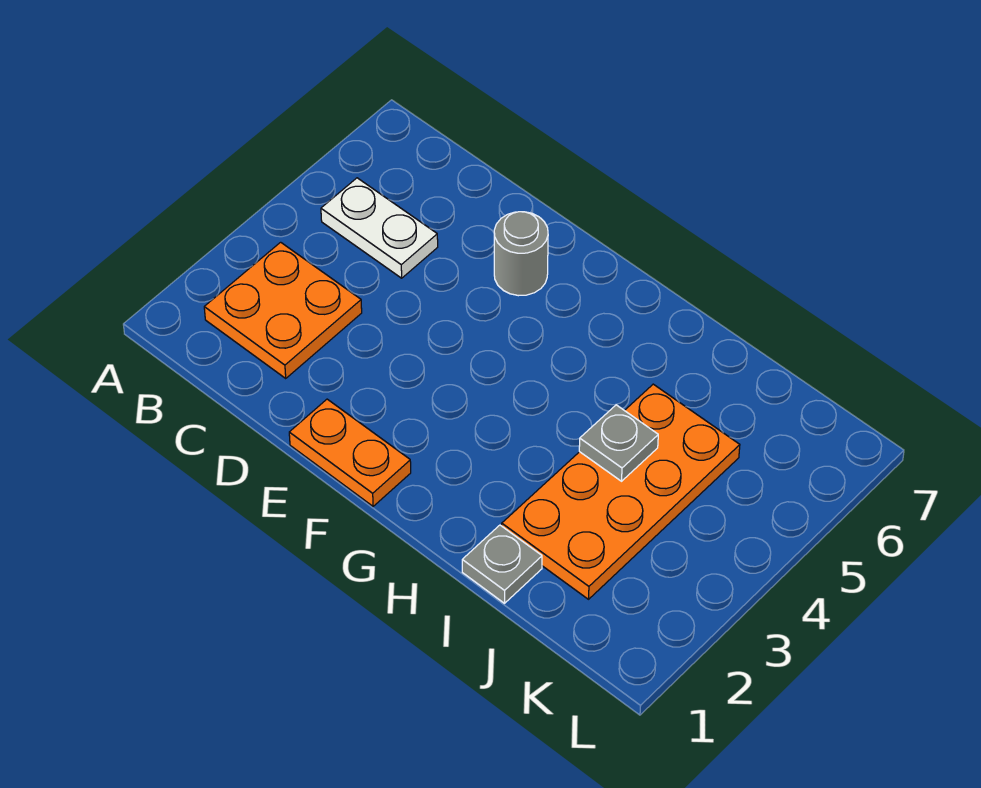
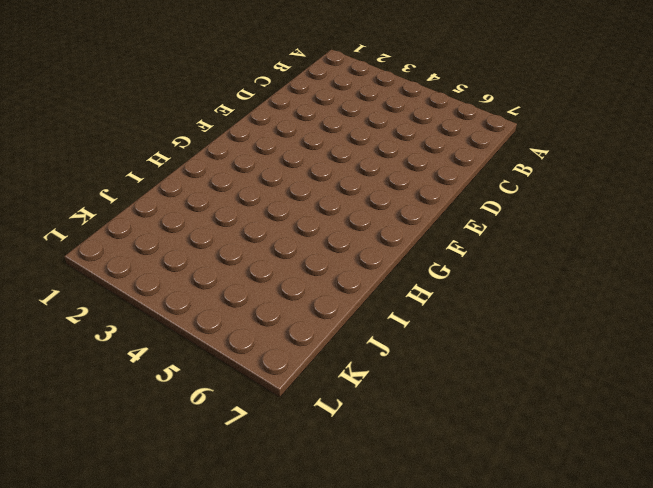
none -> orange plate B2:C3 level 1
none -> white plate B5:C5 level 1

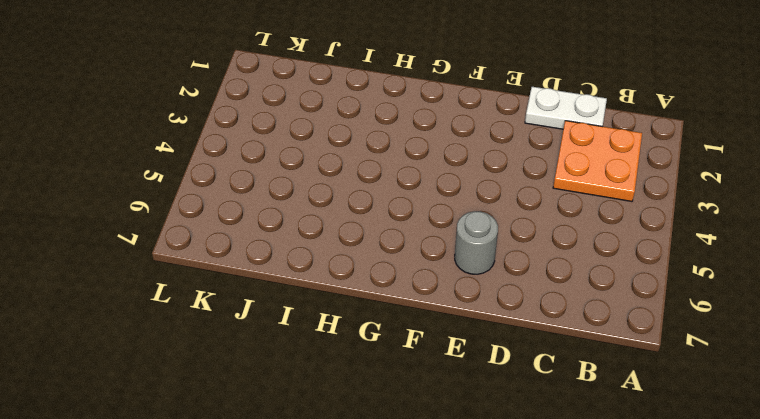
white plate C1:D1 level 1 -> white plate B5:C5 level 1
none -> orange plate E1:F1 level 1
none -> grey plate I1 level 1

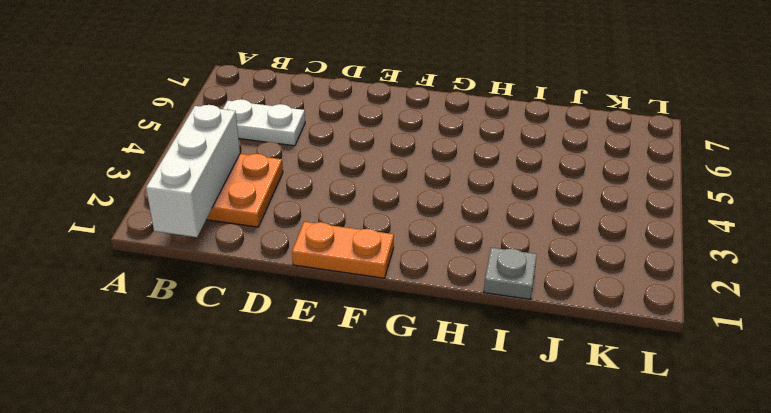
white brick B1:B3 level 2 -> none
none -> grey round brick E6 level 1
none -> orange plate I2:J5 level 1

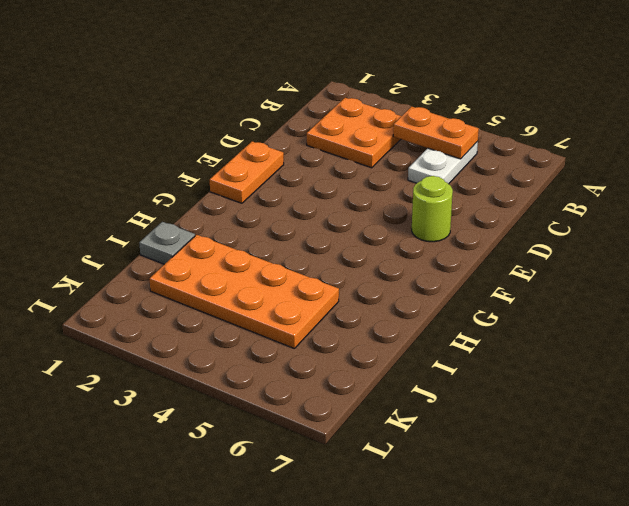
orange plate B4:B5 level 2 -> none
lime round brick E6 level 1 -> grey round brick E6 level 1
none -> grey plate I4 level 2

